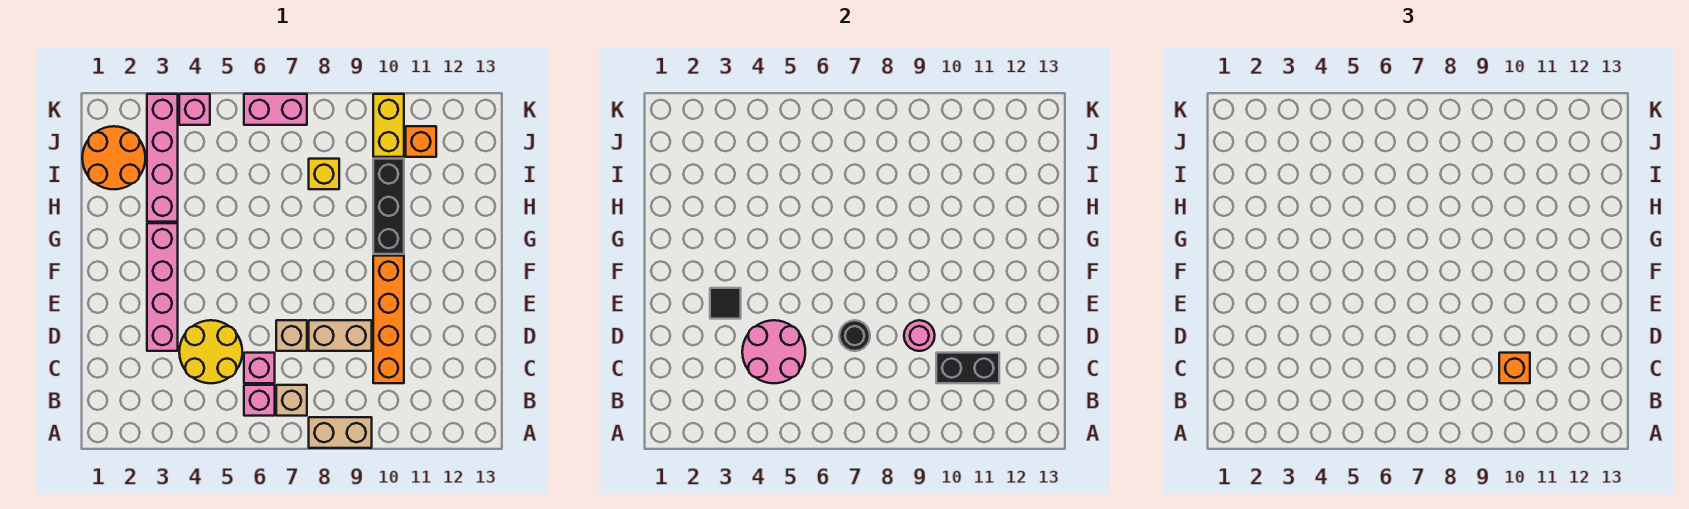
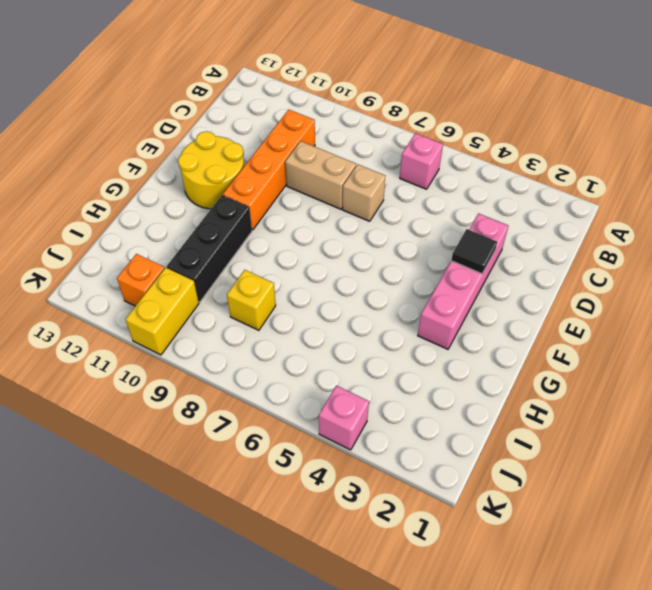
yellow round brick E11:F12 level 1 -> yellow round brick C4:D5 level 1
none -> tan brick A8:A9 level 1
none -> tan brick B7 level 1
none -> pink brick C6 level 1

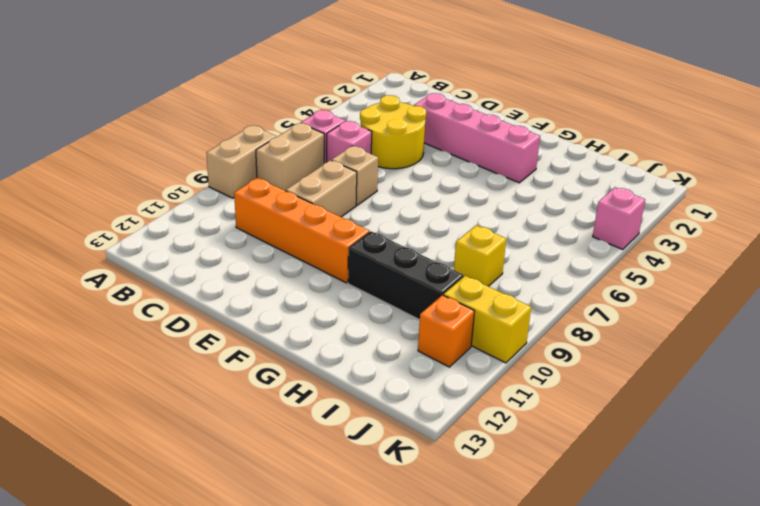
tan brick B7:B8 level 1 -> tan brick B7 level 1
none -> pink brick H3:K3 level 1
none -> orange round brick I1:J2 level 1
none -> pink brick K6:K7 level 1

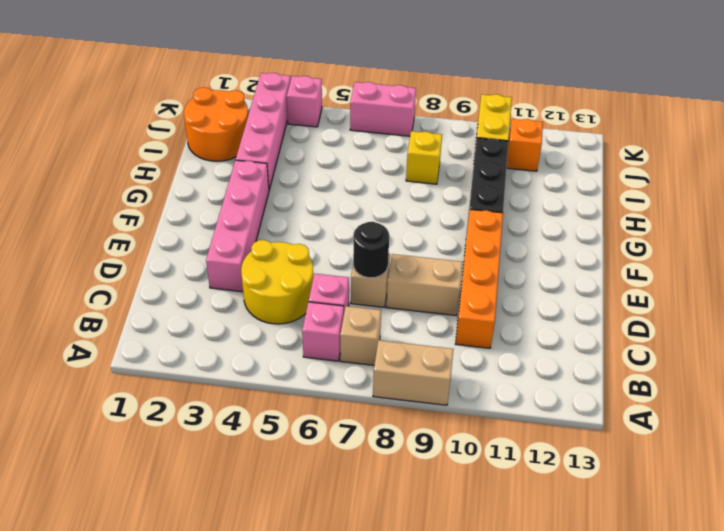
none -> pink round brick C4:D5 level 2
none -> black brick C10:C11 level 2
none -> pink round brick D9 level 2

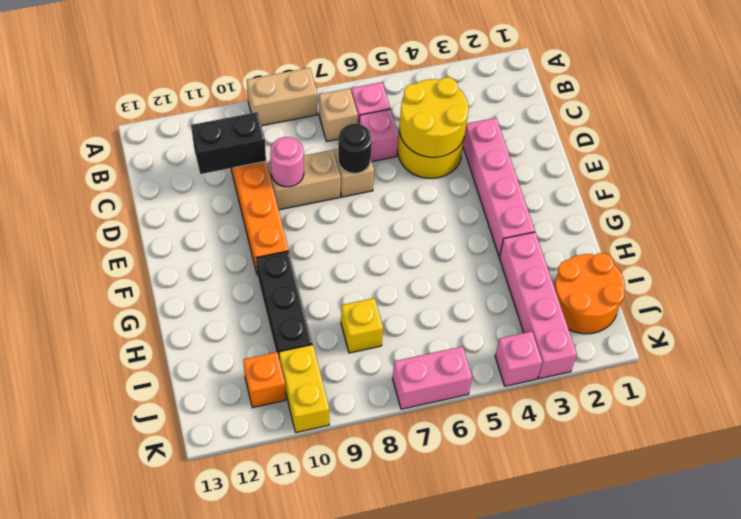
yellow round brick C4:D5 level 2 -> pink round brick C4:D5 level 2
none -> black tile E3 level 2
none -> orange brick C10 level 3

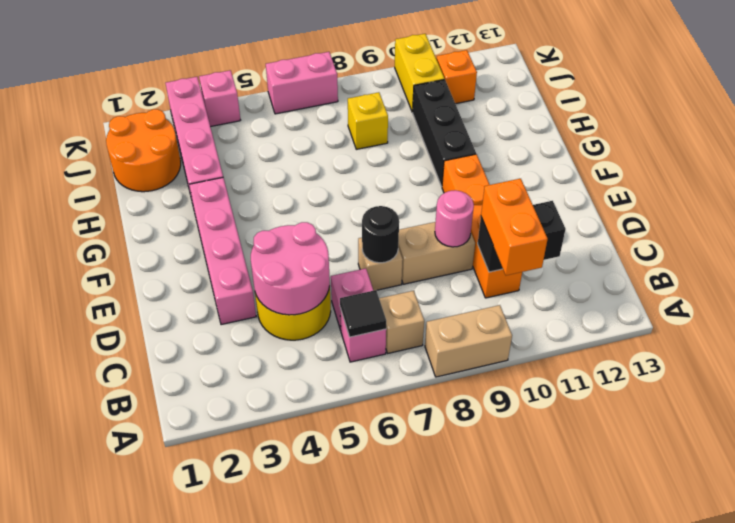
black tile B6 level 2 -> black tile E3 level 2
orange brick B10:C10 level 3 -> orange brick C10 level 3

